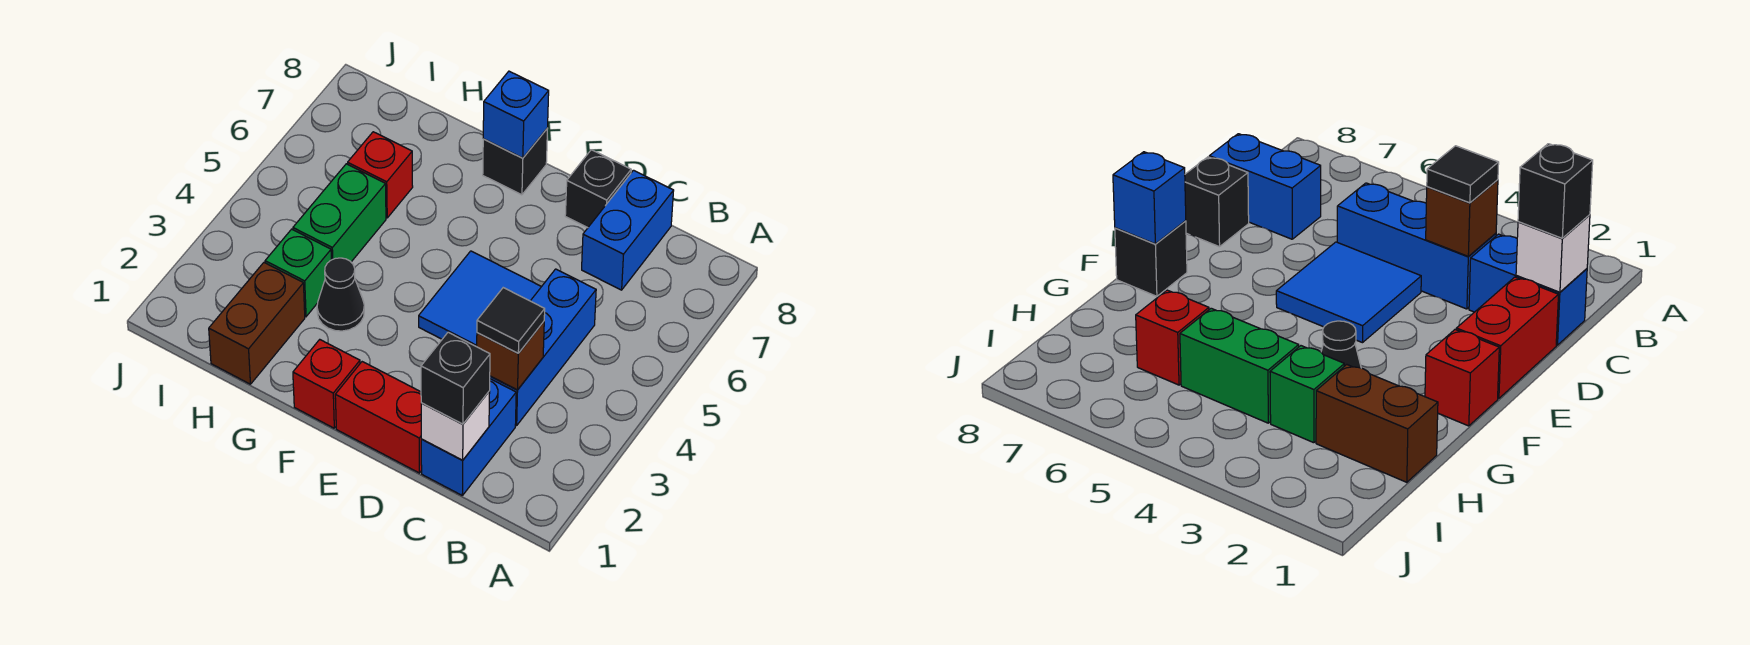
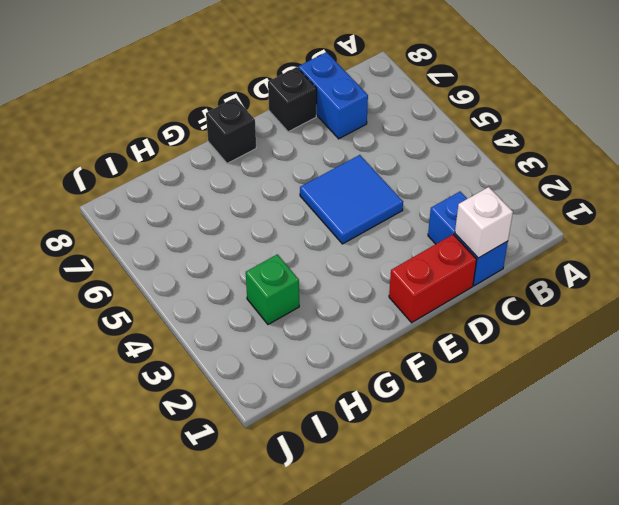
none -> blue brick C3:C5 level 1
none -> red brick F1 level 1
none -> black cone G3 level 1

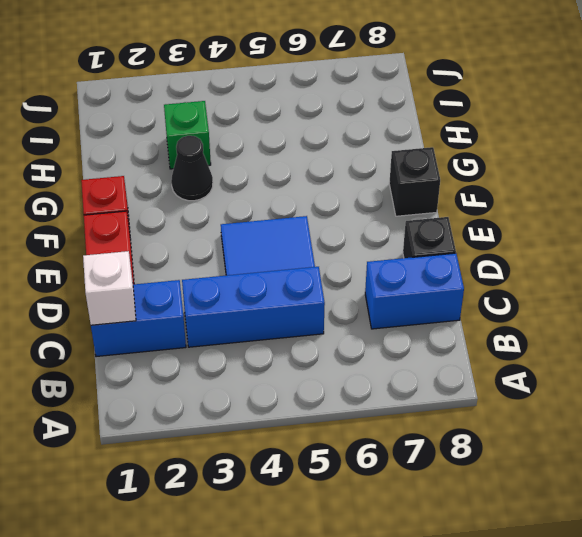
none -> brown brick H1:H2 level 1
none -> green brick H4:H5 level 1
none -> red brick H6 level 1

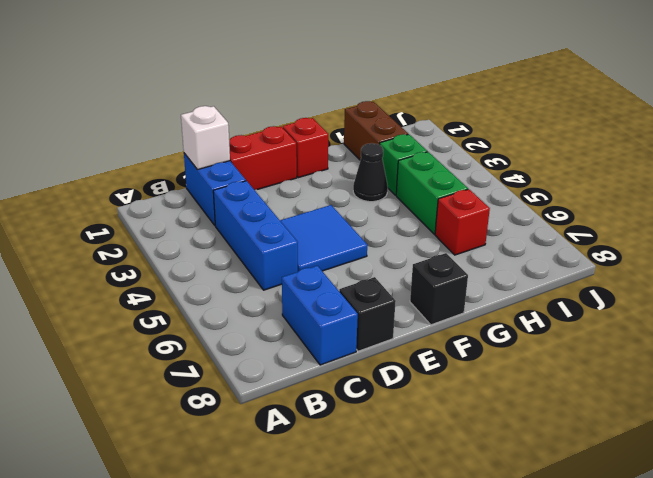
none -> brown brick C3 level 2
none -> blue brick F8 level 2
none -> black brick C1 level 3

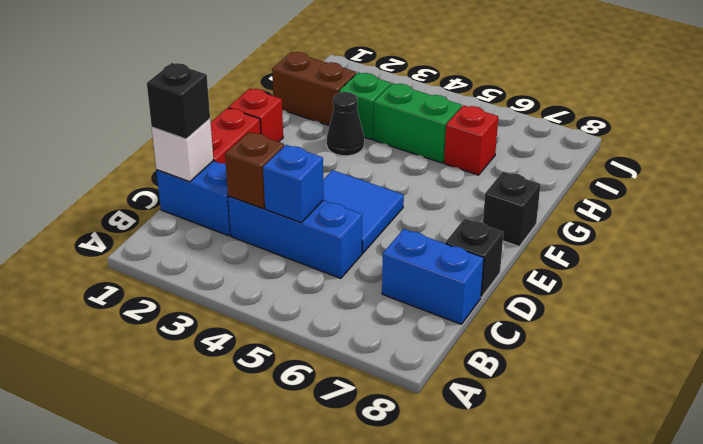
blue brick C4 level 2 -> blue brick F8 level 2
none -> black tile C3 level 3

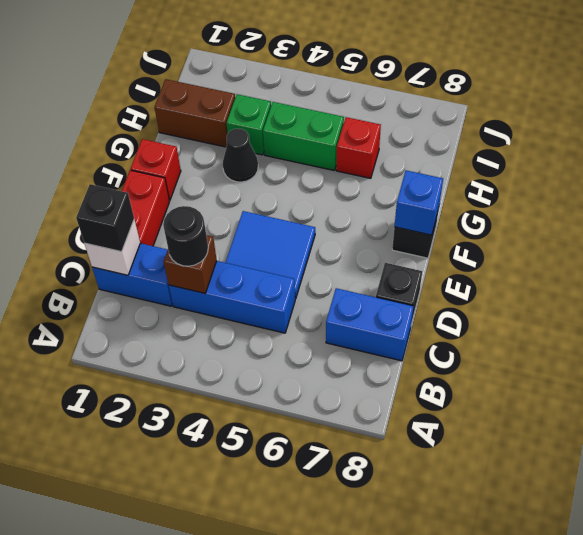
black round brick C3 level 3 -> black tile C3 level 3

